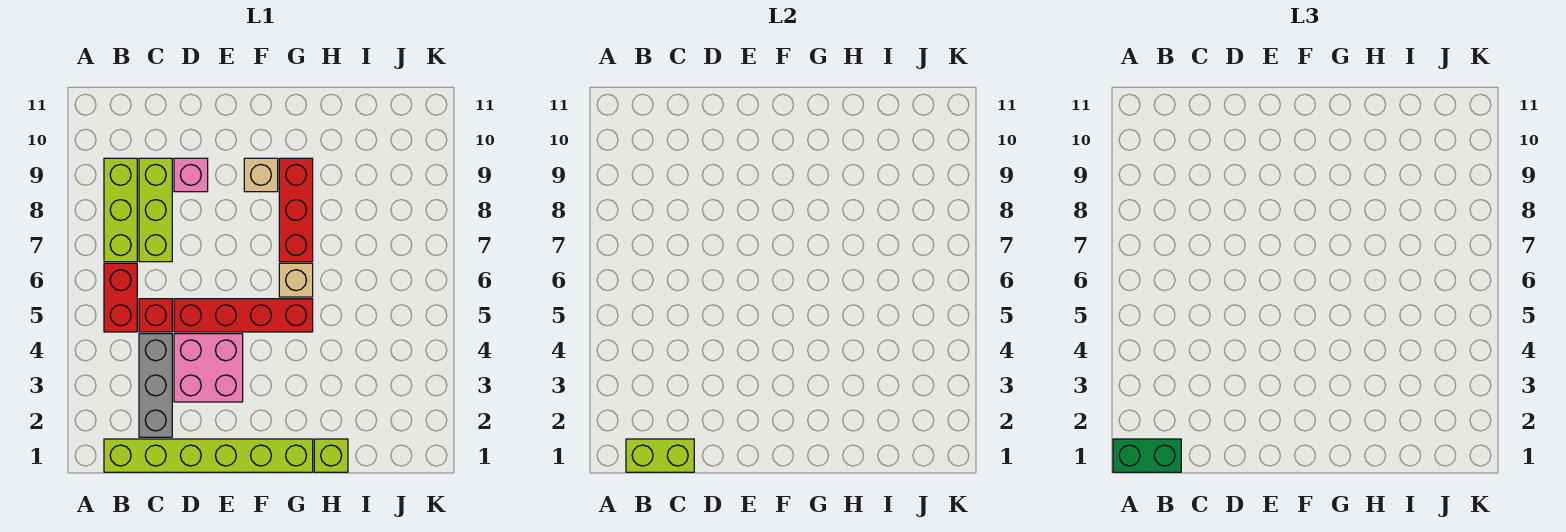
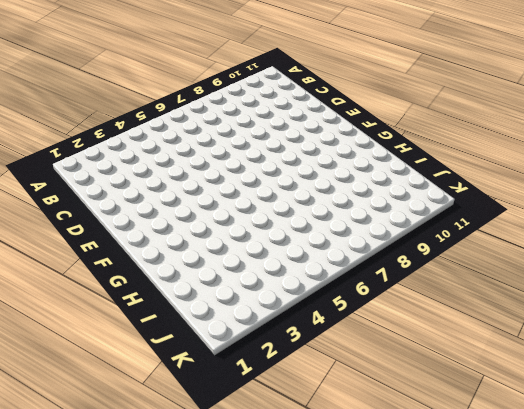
none -> lime brick B1:G1 level 1
none -> red brick B5:B6 level 1
none -> lime brick B7:B9 level 1

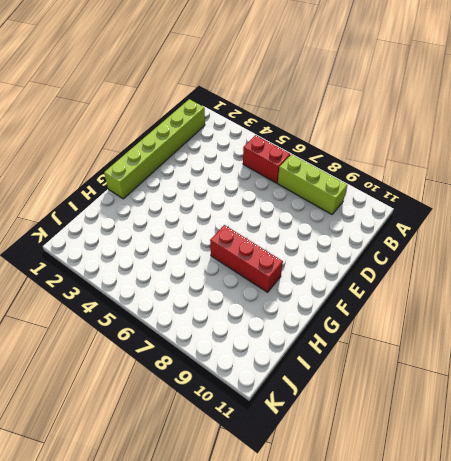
none -> grey brick C2:C4 level 1
none -> red brick C5 level 1
none -> lime brick C7:C9 level 1

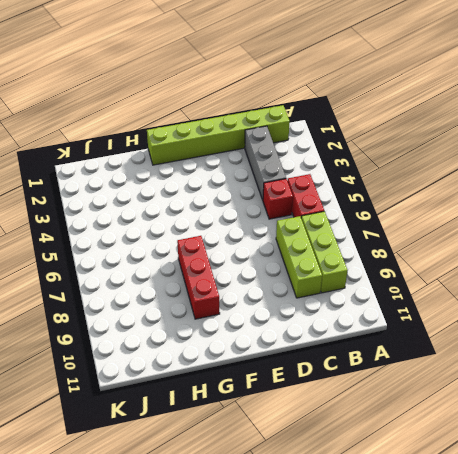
none -> pink brick D3:E4 level 1
none -> red brick D5:G5 level 1
none -> pink brick D9 level 1

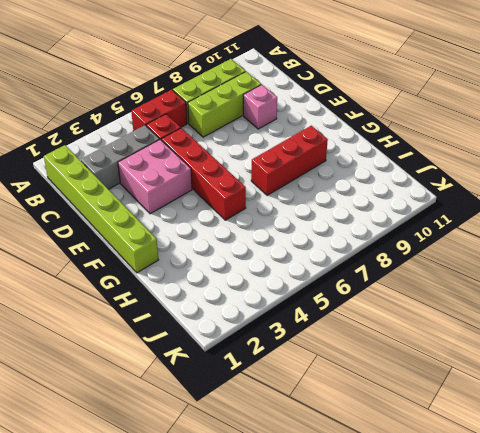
none -> tan brick F9 level 1
none -> tan brick G6 level 1
none -> lime brick H1 level 1

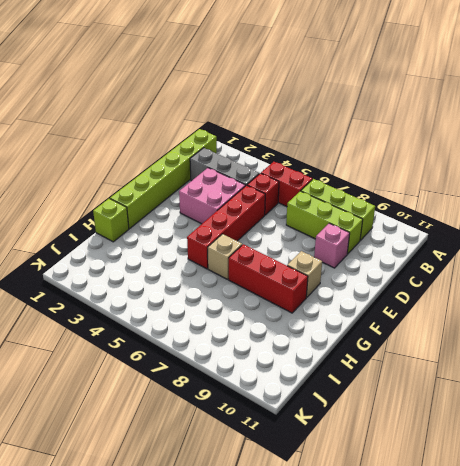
none -> lime brick B1:C1 level 2
none -> green brick A1:B1 level 3

